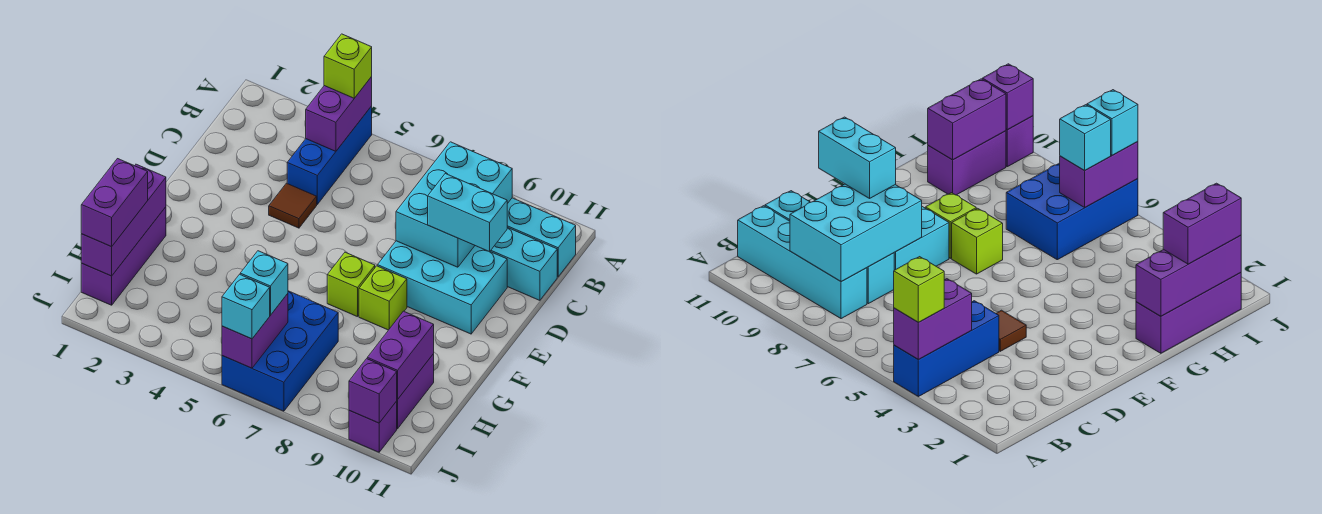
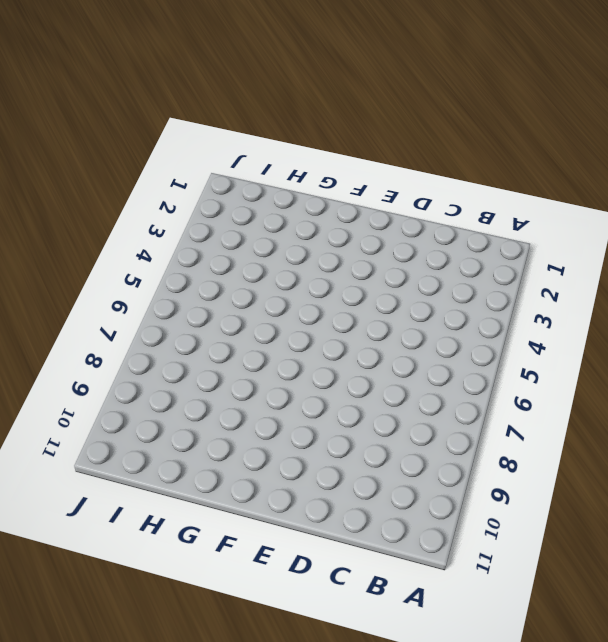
none -> blue brick A4:C4 level 1
none -> cyan brick B8:B11 level 1
none -> cyan brick C8:C11 level 1

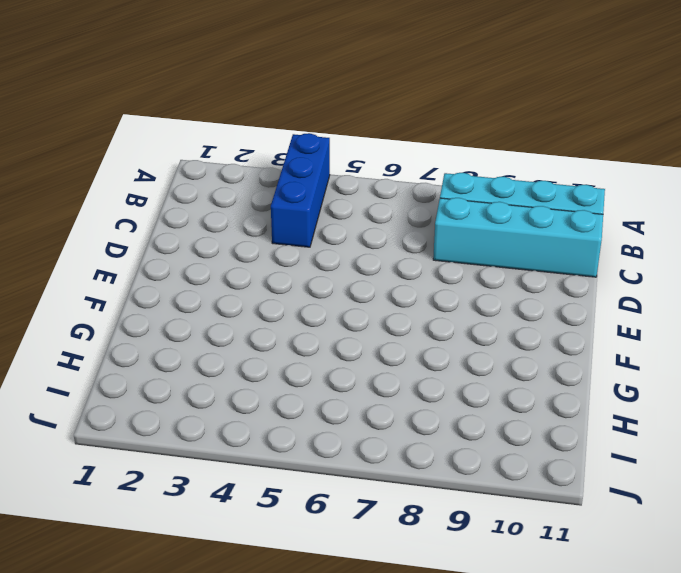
none -> brown tile D4 level 1
none -> cyan brick D8:E10 level 1
none -> lime brick F7 level 1

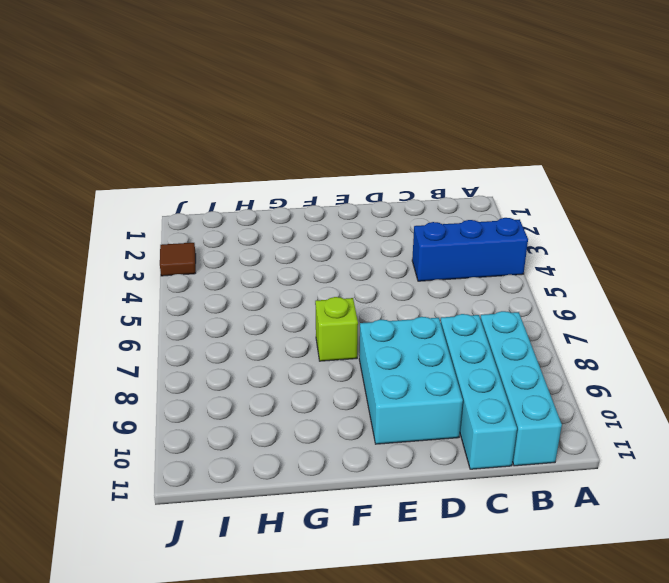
brown tile J3 level 1 -> brown tile D4 level 1
none -> lime brick F8 level 1
none -> purple brick G1:I1 level 1
none -> blue brick H6:J7 level 1

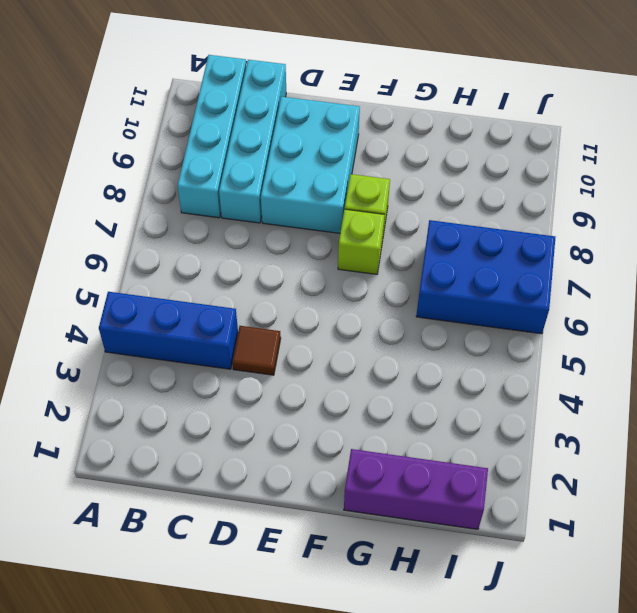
none -> purple brick H10:I10 level 1
none -> purple brick J10 level 1
none -> purple brick A4:B4 level 2

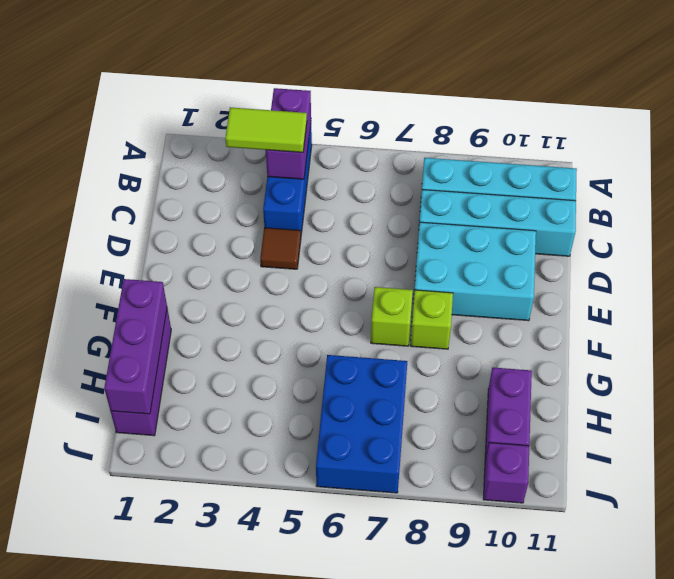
lime tile B3:B4 level 3 -> none
none -> cyan brick B8:D9 level 2
none -> purple brick H10:I10 level 2
none -> purple brick I6:J6 level 2

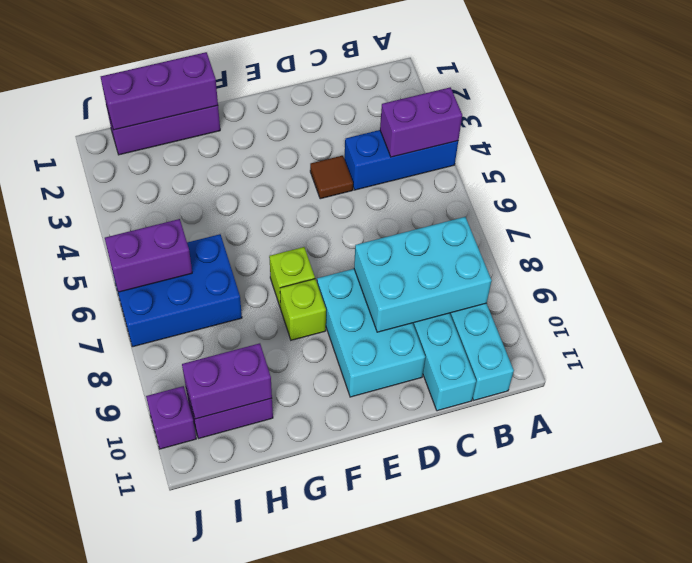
none -> purple brick J10 level 2
none -> lime brick A4 level 3
none -> cyan brick D9:D10 level 3

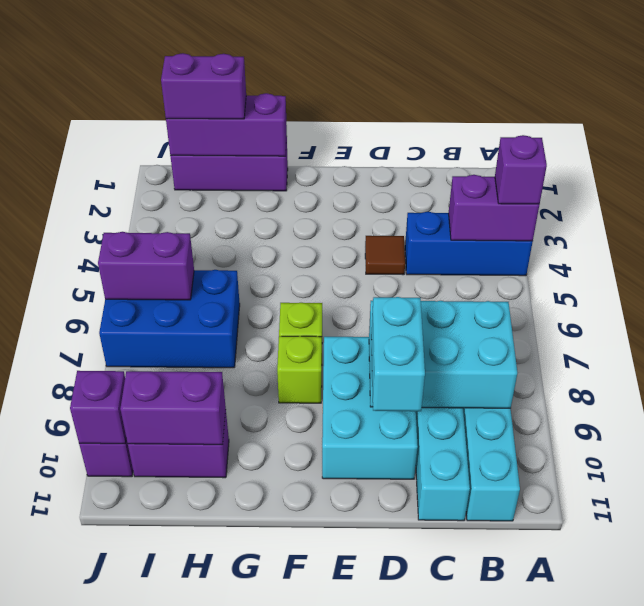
purple brick A4 level 3 -> lime brick A4 level 3
none -> cyan brick I6 level 3
none -> cyan brick J6 level 3

